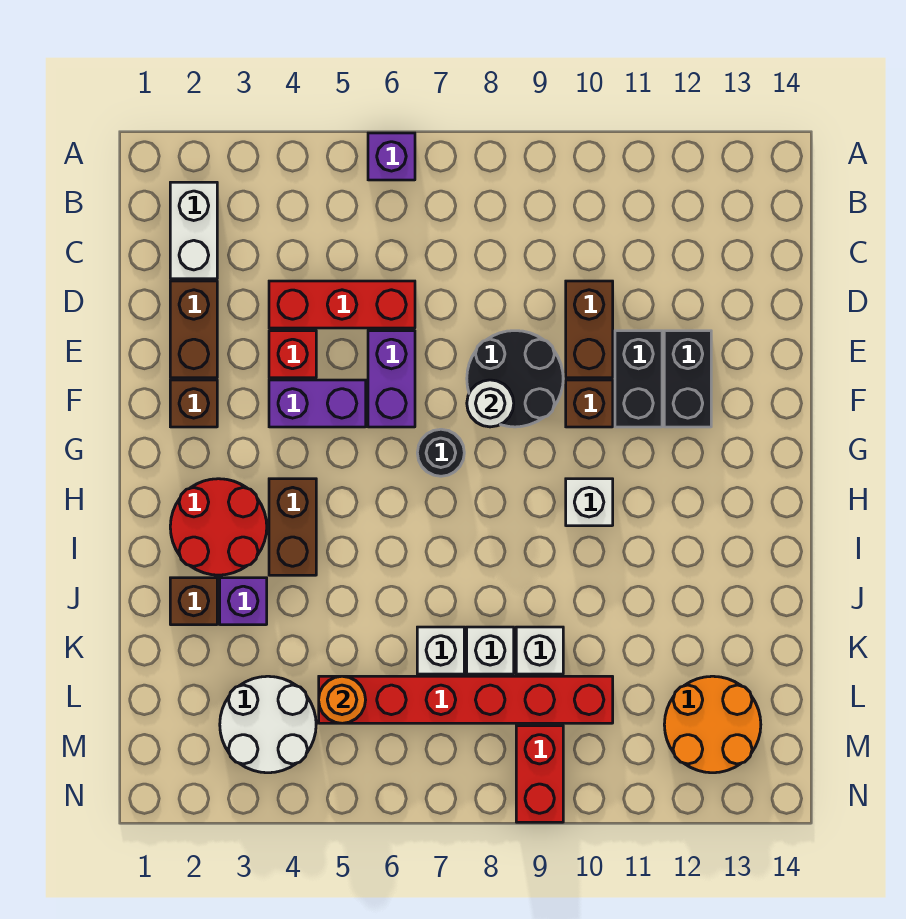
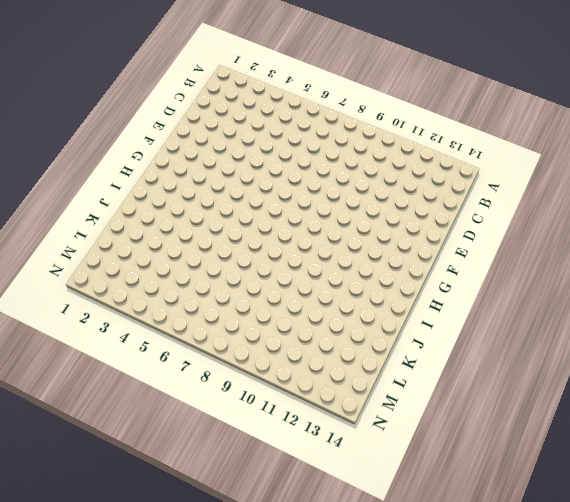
none -> purple brick A6 level 1
none -> white brick B2:C2 level 1
none -> brown brick D2:E2 level 1

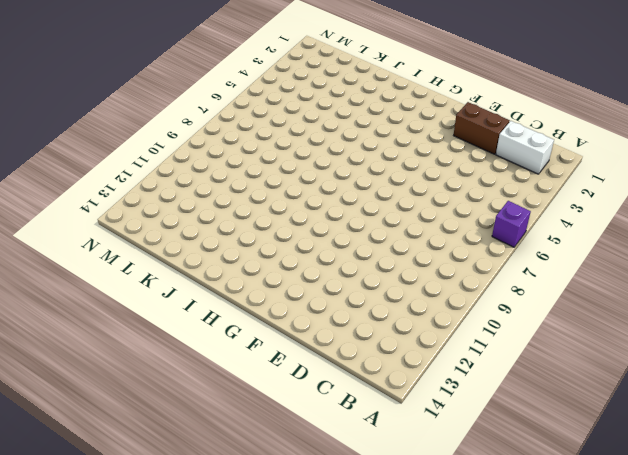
none -> red brick D4:D6 level 1
none -> brown brick D10:E10 level 1
none -> red brick E4 level 1

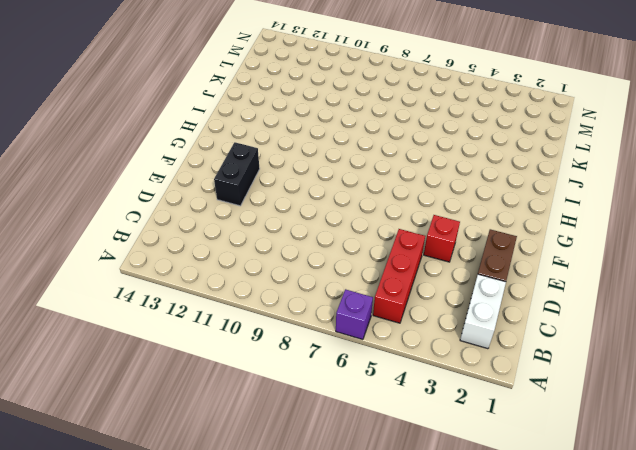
red brick B5:D5 level 1 -> red brick D4:D6 level 1
none -> brown brick D10:E10 level 1
none -> purple brick E6:F6 level 1
none -> black round brick E8:F9 level 1

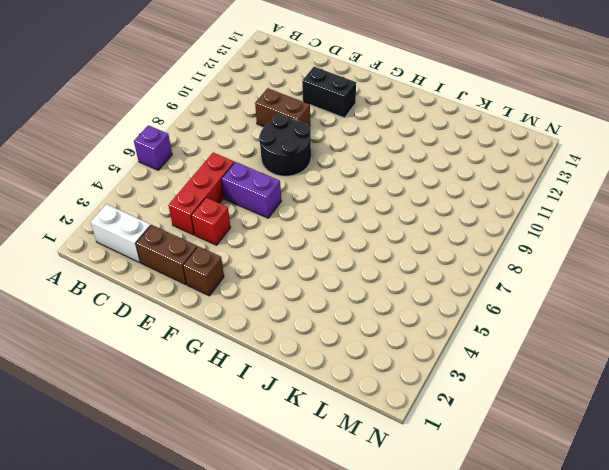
none -> black brick E11:F11 level 1
none -> purple brick F4:F5 level 1
none -> brown brick F10 level 1

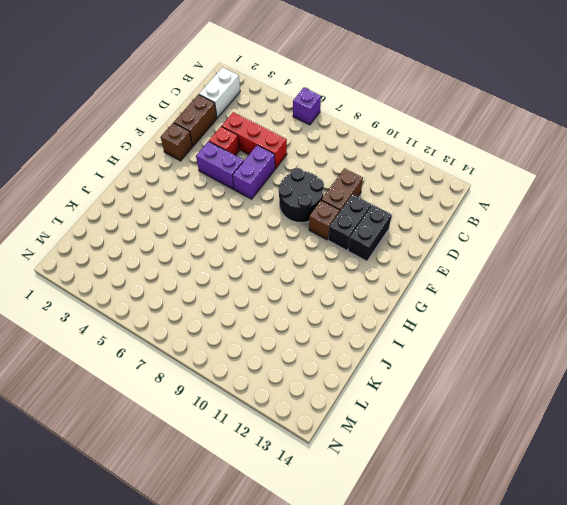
none -> black round brick G7 level 1
none -> red round brick H2:I3 level 1
none -> brown brick H4:I4 level 1

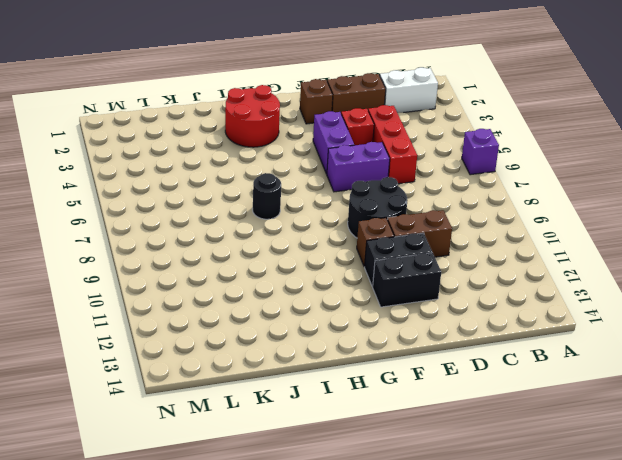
black round brick I7 level 1 -> black round brick G7 level 1
none -> brown brick H4:I4 level 1
none -> white brick H10 level 1
none -> brown brick J2 level 1

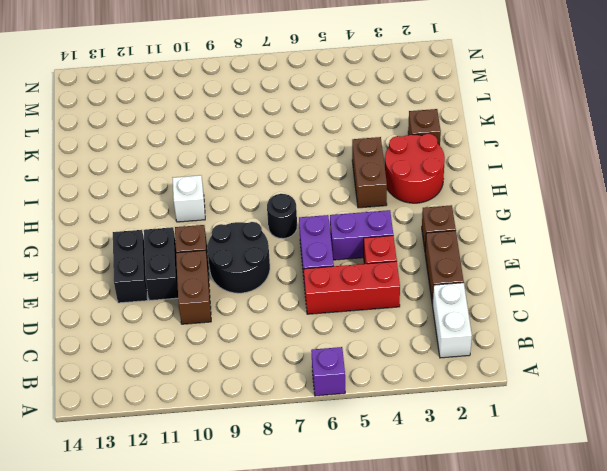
none -> purple brick J3 level 1
none -> white brick K7 level 1
none -> white brick K8 level 1

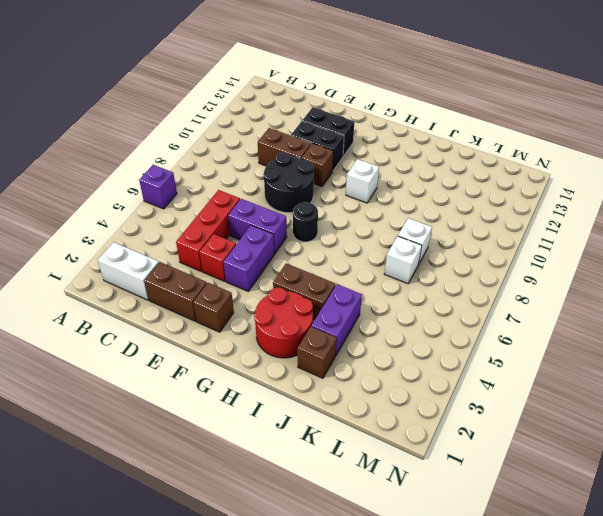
purple brick J3:J4 level 1 -> purple brick J3 level 1
none -> white brick K9 level 1
none -> white round brick L3:M4 level 1
none -> red brick L5:L10 level 1

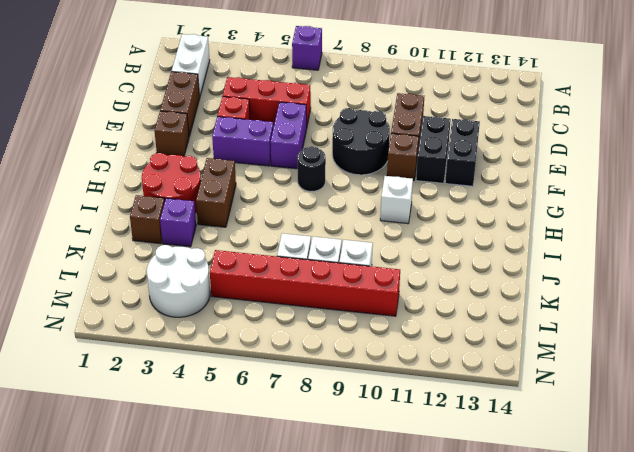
none -> orange round brick L12:M13 level 1
none -> red brick M9:N9 level 1
none -> white round brick F8 level 2

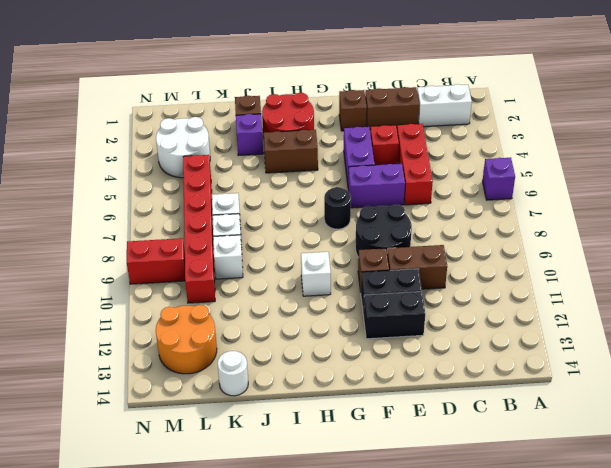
white round brick K14 level 1 -> white round brick F8 level 2
none -> orange round brick L5 level 2

